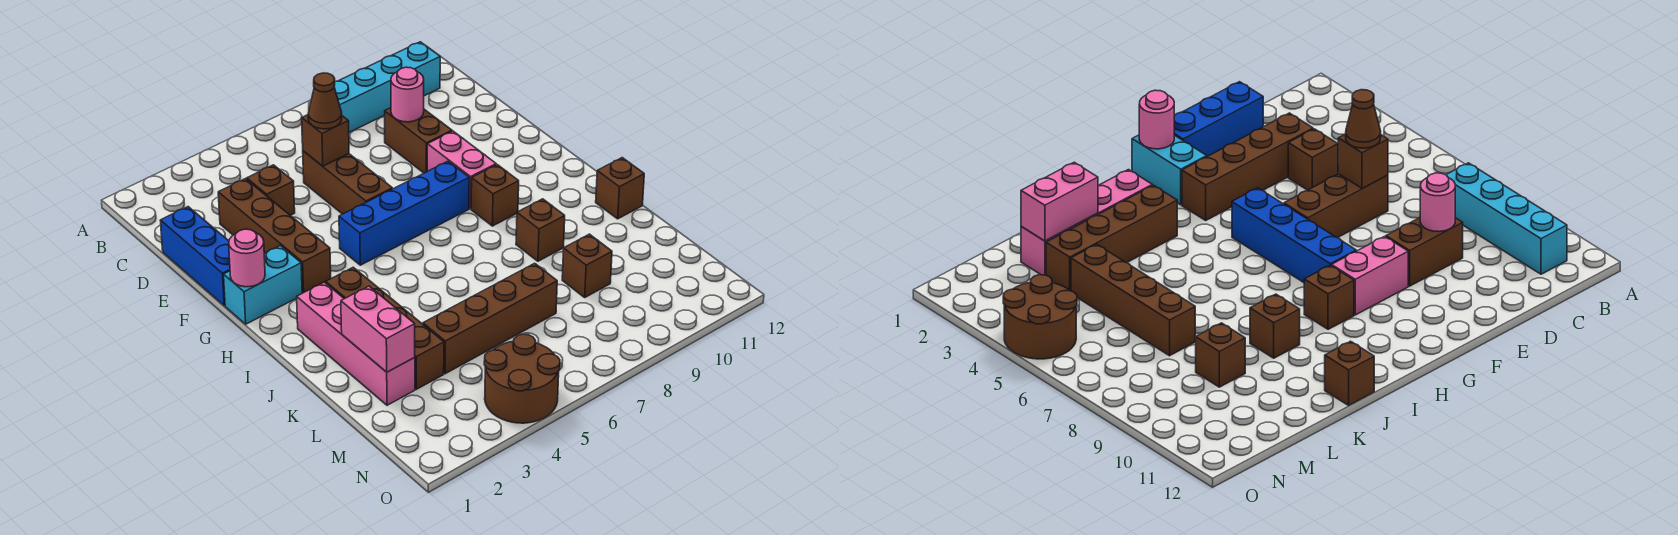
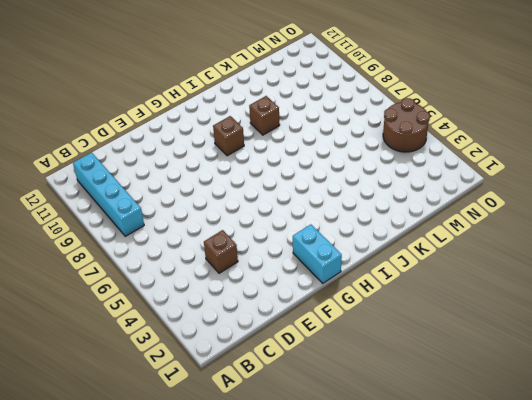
none -> blue brick D1:F1 level 1
none -> brown brick D3:G3 level 1
none -> brown brick D6:F6 level 1

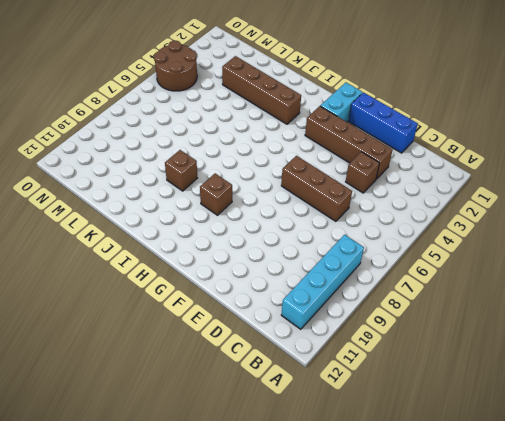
none -> brown brick D9:E9 level 1
none -> pink brick F9:G9 level 1
none -> blue brick G5:G8 level 1

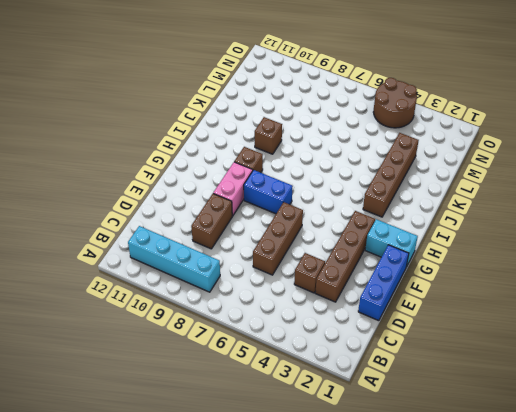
blue brick G7:G8 level 1 -> blue brick G5:G8 level 1
none -> pink brick I2:L2 level 1
none -> brown brick J12 level 1
none -> brown brick L4:L7 level 1

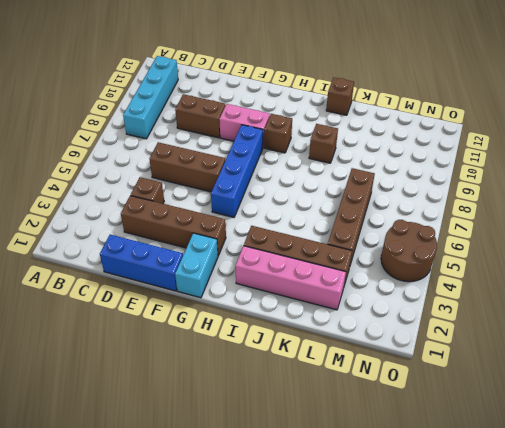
none -> brown brick L9 level 1
none -> brown brick D6 level 2
none -> pink round brick D9 level 2

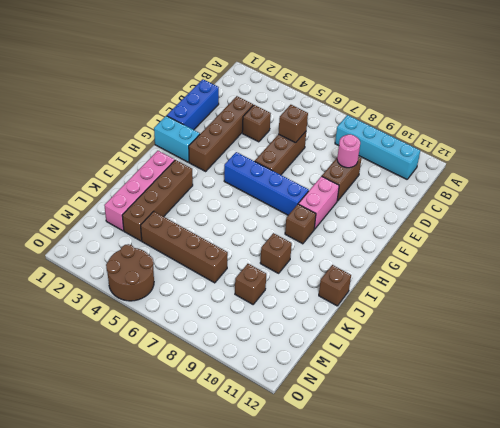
none -> pink round brick G1 level 2
none -> pink brick K2:L2 level 2
none -> brown cone D6 level 3

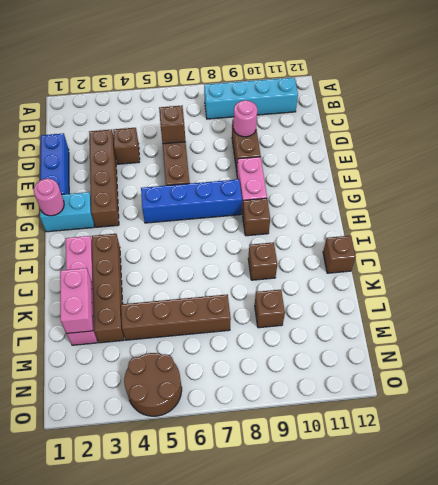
none -> brown cone D6 level 3

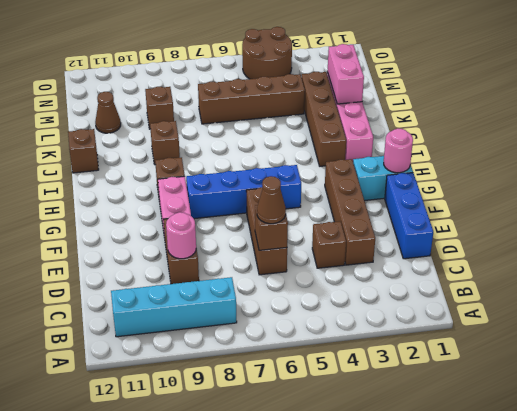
brown cone L11 level 1 -> none

